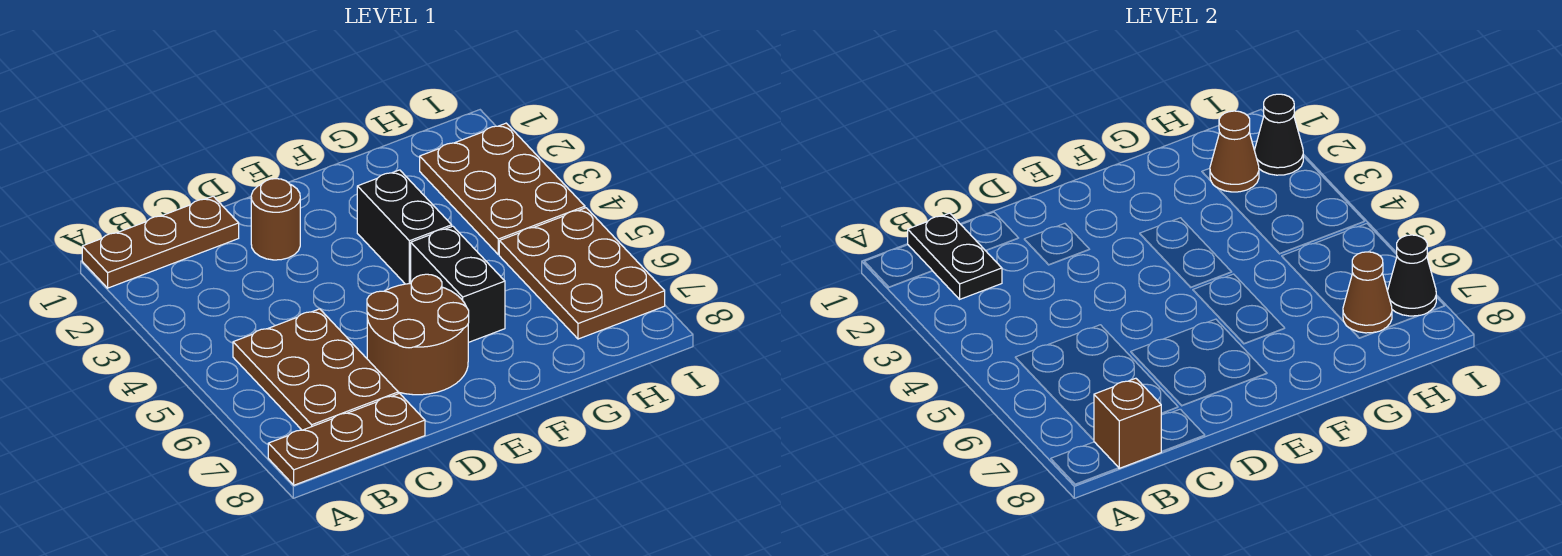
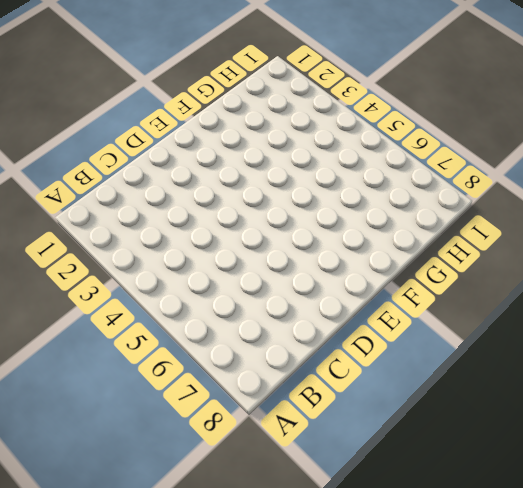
none -> brown plate A1:C1 level 1
none -> brown plate A8:C8 level 1
none -> brown plate B5:C7 level 1

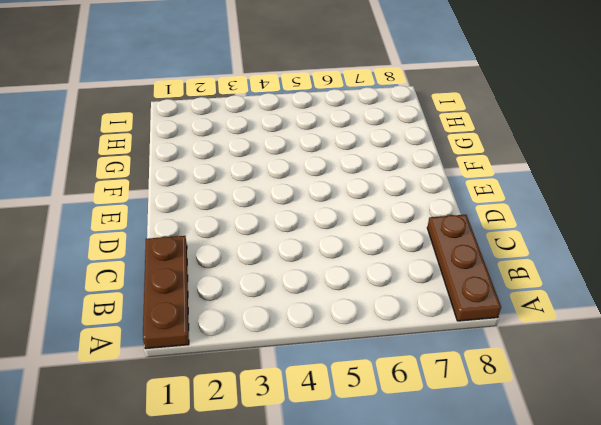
none -> brown plate B5:C7 level 1
none -> brown round brick D2 level 1
none -> brown round brick D6:E7 level 1

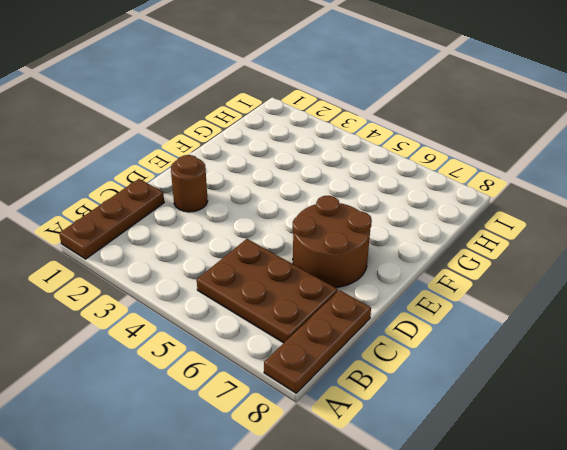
none -> black brick F3:F4 level 1
none -> black brick F5:F6 level 1
none -> brown plate H2:I4 level 1

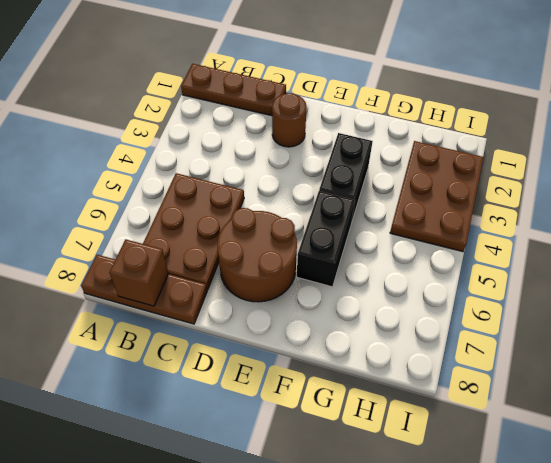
none -> brown plate H5:I7 level 1
none -> black plate B1:B2 level 2
none -> brown cone H2 level 2

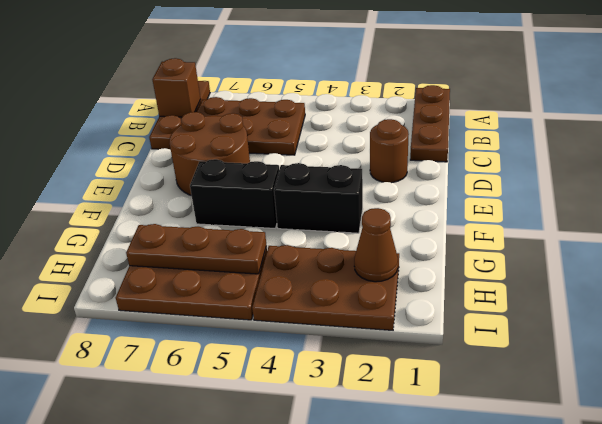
brown plate H5:H7 level 2 -> brown cone H7 level 2
none -> black plate B1:B2 level 2
none -> black cone I2 level 2
none -> black cone I7 level 2

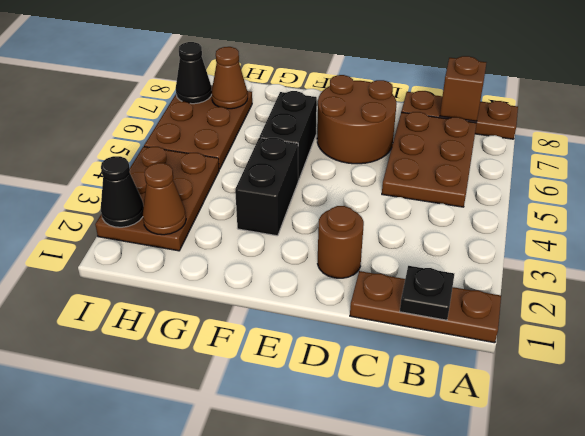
black plate B1 level 2 -> black plate B1:B2 level 2

